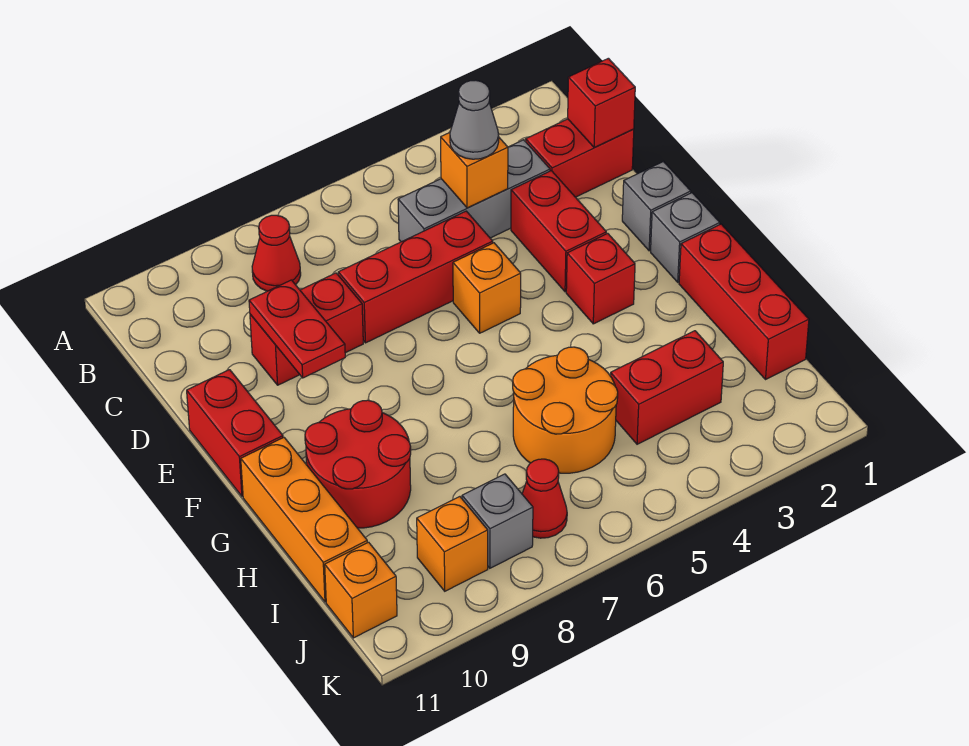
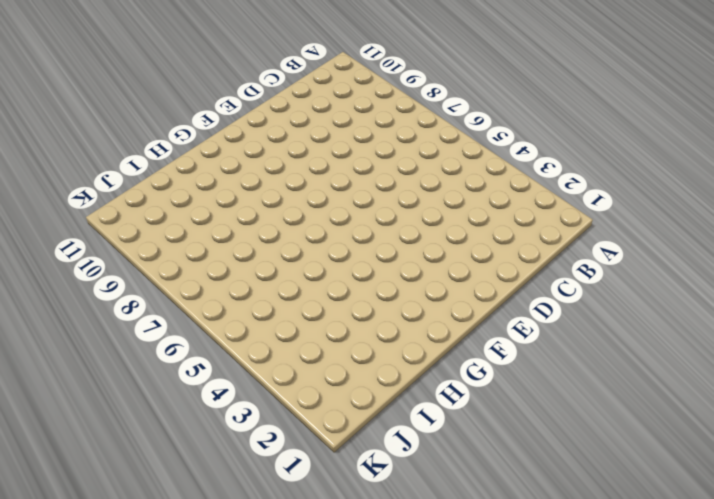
none -> red cone B8 level 1
none -> red brick C1:C2 level 1
none -> grey brick C3:C5 level 1

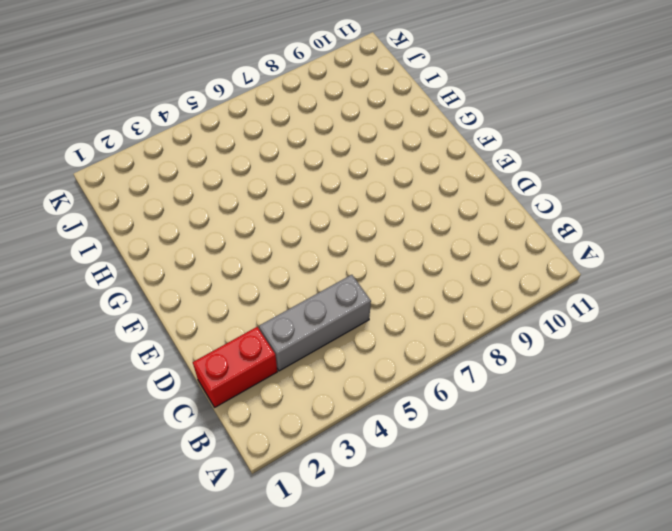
none -> red cone B8 level 1
none -> red brick D3:E3 level 1
none -> red brick D5:D7 level 1

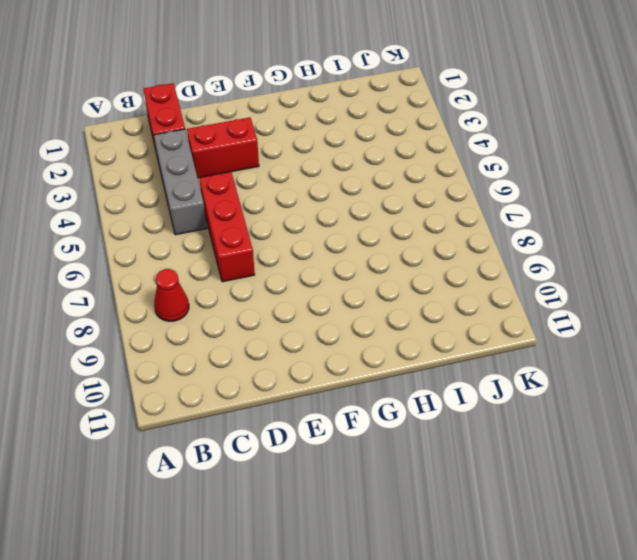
none -> red brick D8:D9 level 1
none -> grey brick E1 level 1
none -> orange brick E5 level 1

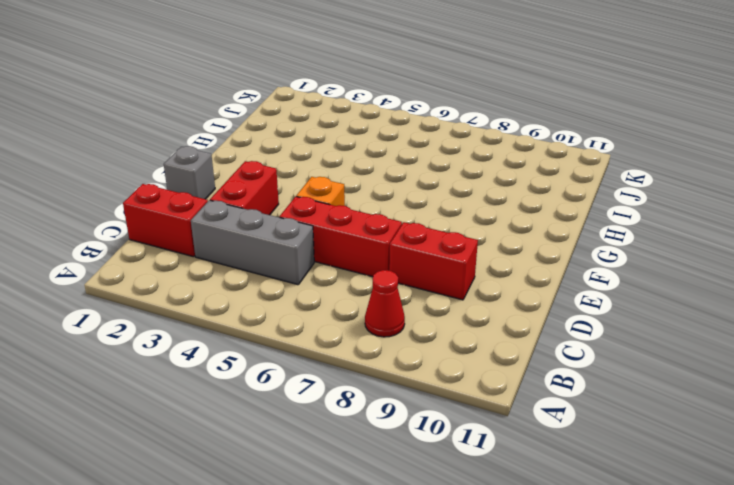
none -> red brick E11:F11 level 1
none -> grey brick F1 level 1
none -> red brick F3 level 1

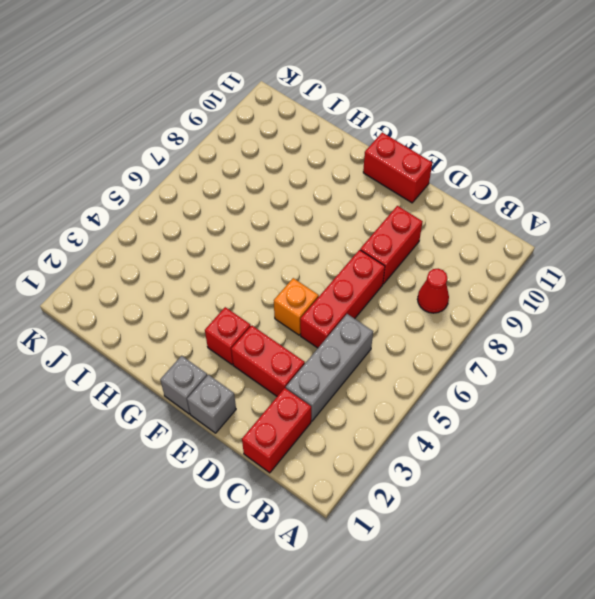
none -> red brick G1:I1 level 1
none -> red round brick G9:H10 level 1
none -> orange brick G11:I11 level 1

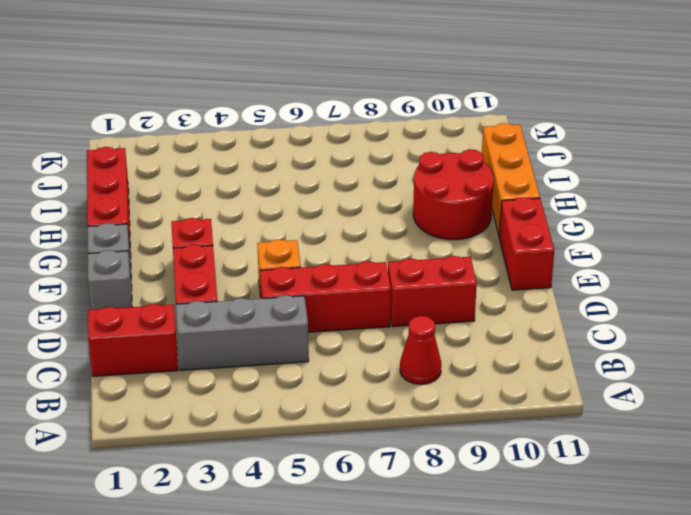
none -> orange round brick H5:I6 level 1
none -> red brick I3:I4 level 1
none -> red cone J7 level 1

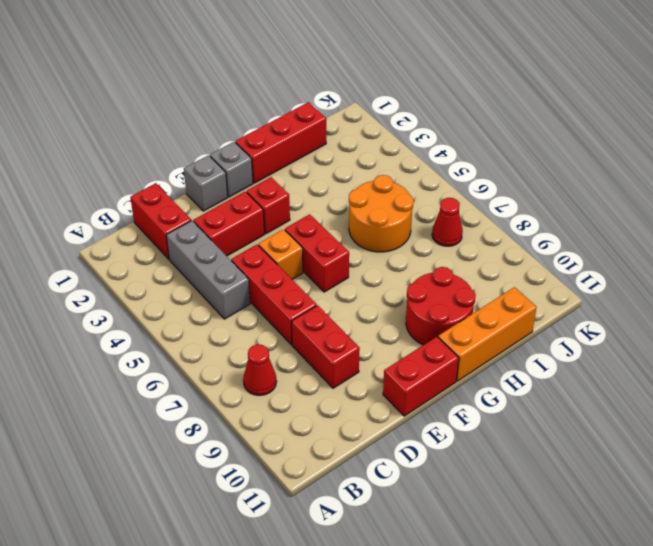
red brick F5:F6 level 1 -> red brick I3:I4 level 1
none -> grey brick J8 level 1
none -> orange brick J9 level 1
none -> orange brick J11 level 1

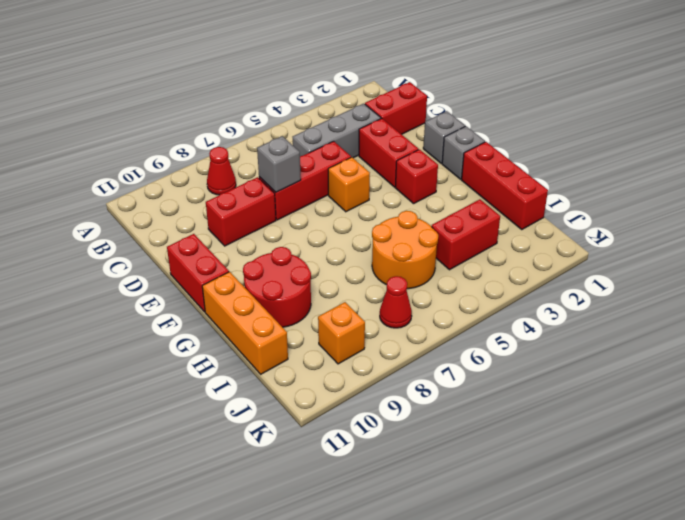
grey brick D7 level 2 -> grey brick J8 level 1
none -> orange brick J11 level 1
none -> red brick C1 level 2
none -> orange brick C4 level 2

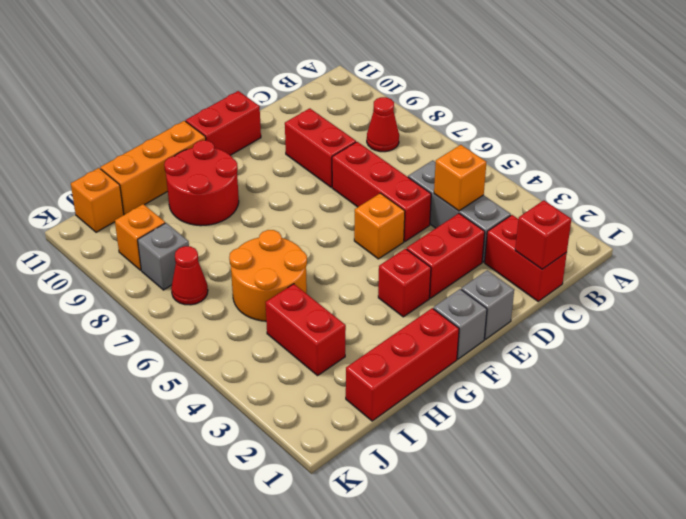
none -> red plate D9:E9 level 2
none -> grey cone C4 level 3

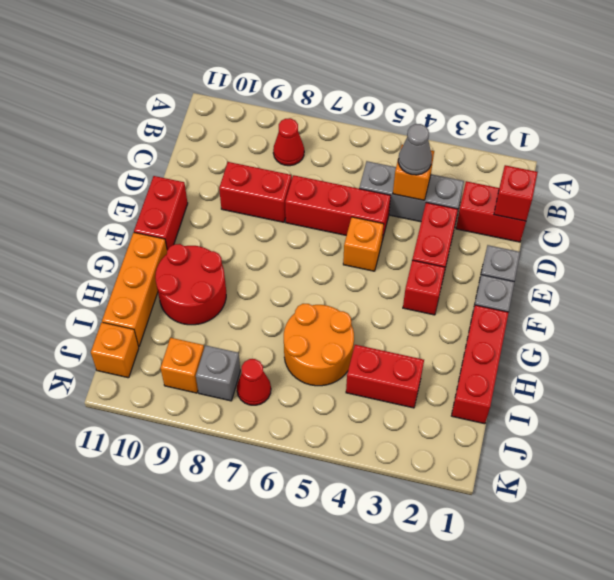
none -> red plate D9:E9 level 2

